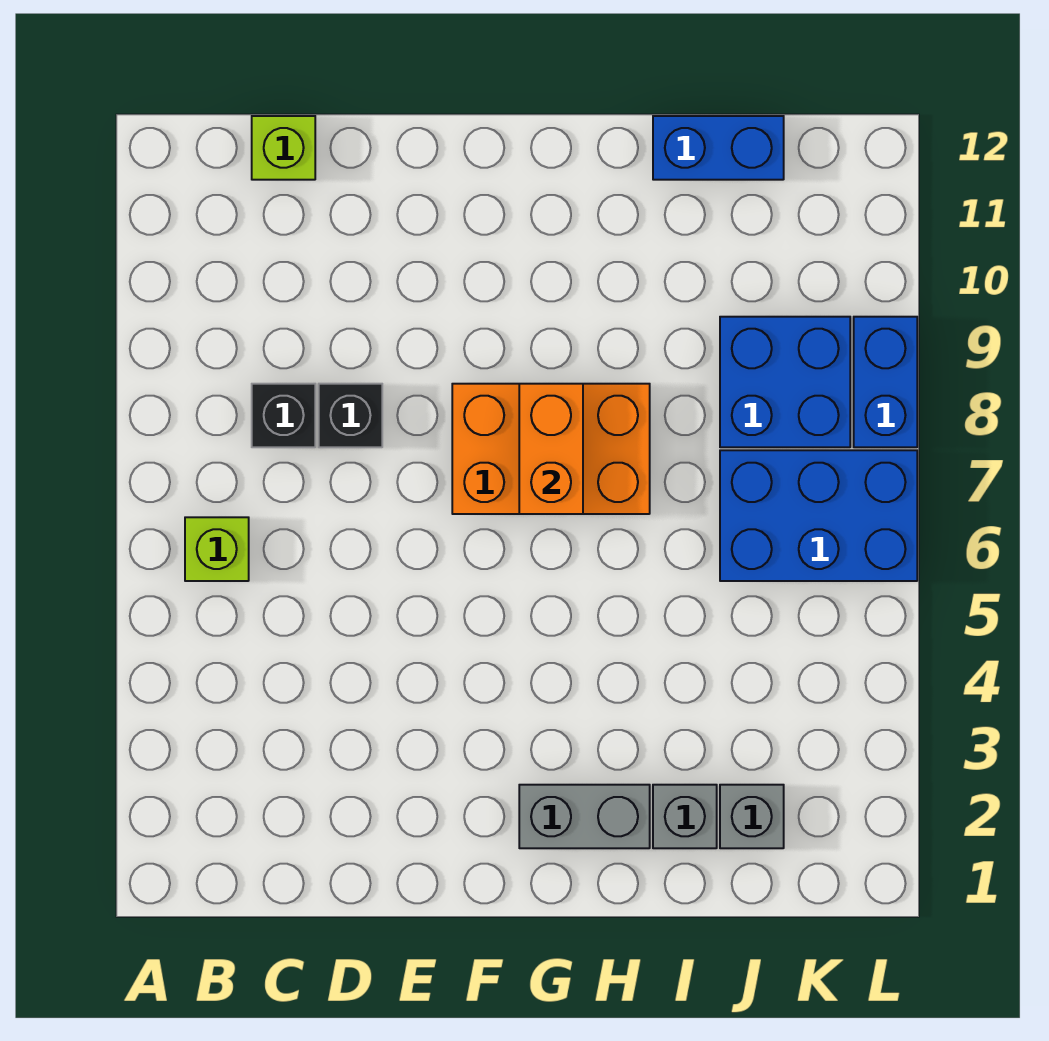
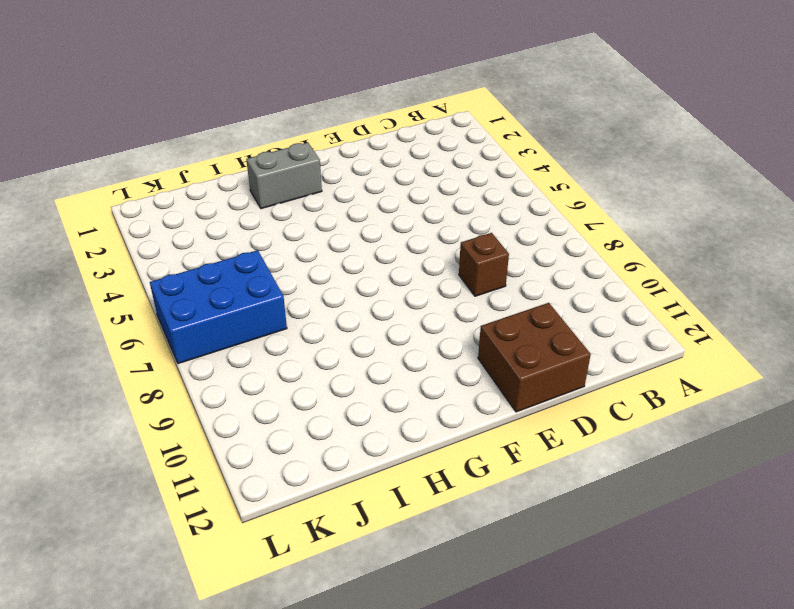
brown brick D8 level 1 -> black brick D8 level 1
brown brick D11:E12 level 1 -> none
none -> lime brick B6 level 1
none -> black brick C8 level 1
none -> lime brick C12 level 1

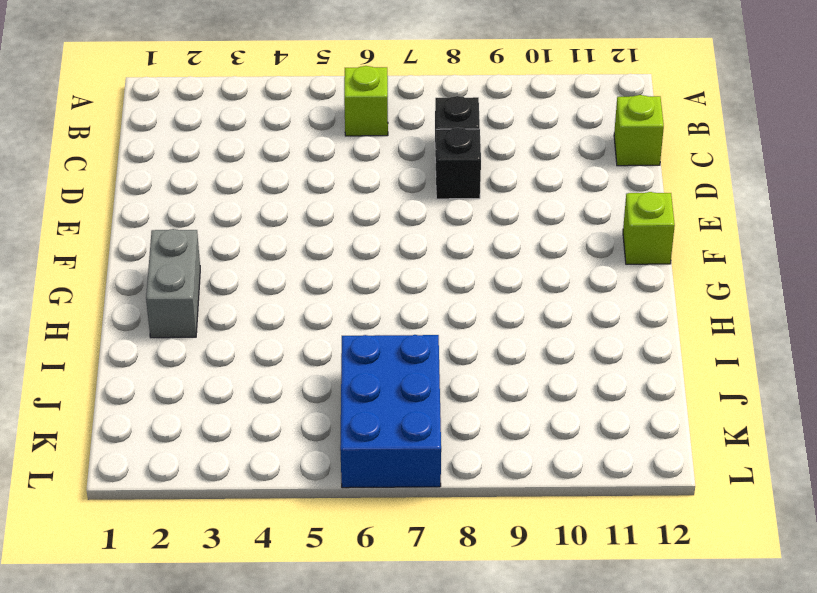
lime brick F12 level 1 -> none
none -> orange brick F7:H8 level 1
none -> grey brick I2 level 1
none -> blue brick I12:J12 level 1

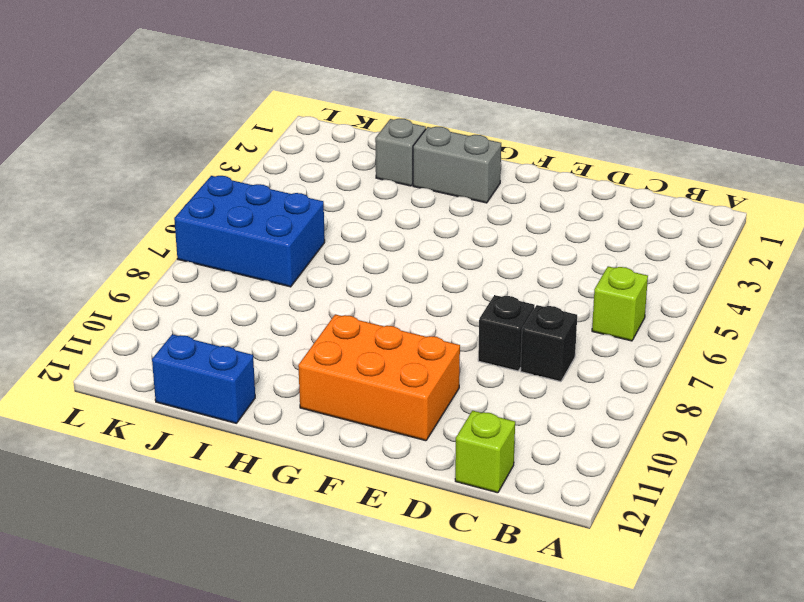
orange brick E10:G11 level 1 -> orange brick F7:H8 level 1
none -> grey brick J2 level 1
none -> blue brick J8:K9 level 1
none -> blue brick L8:L9 level 1

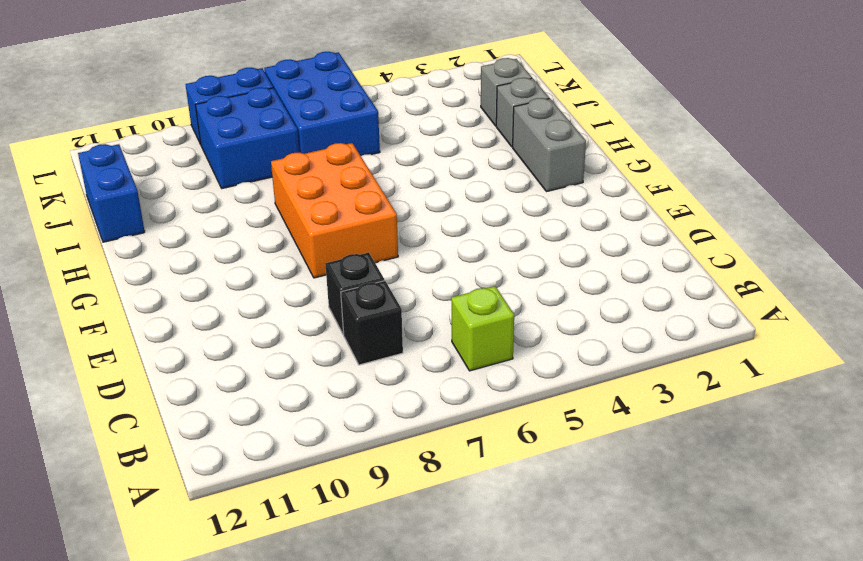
none -> lime brick C12 level 1
none -> orange brick G7:G8 level 2

